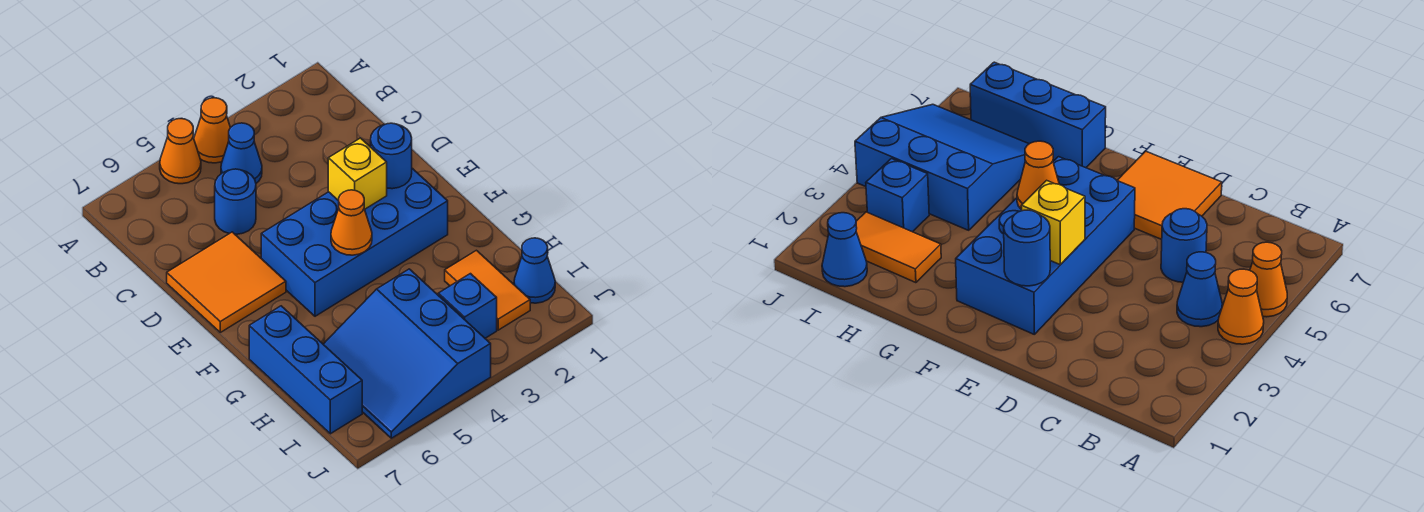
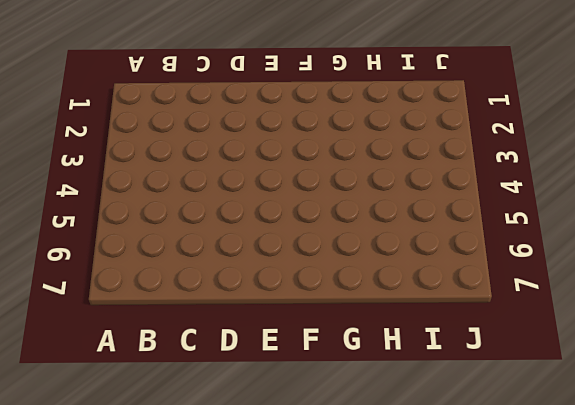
none -> orange cone A4 level 1
none -> orange cone A5 level 1
none -> blue cone B4 level 1

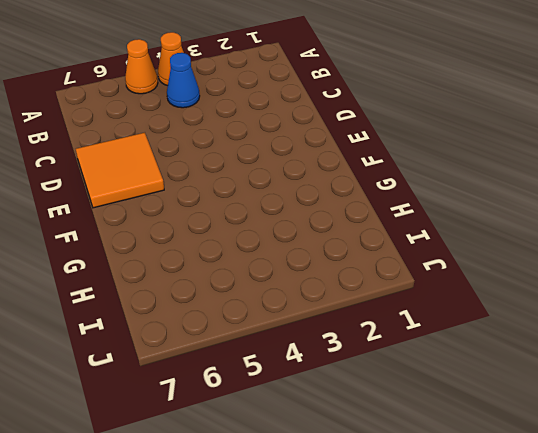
none -> blue round brick C5 level 1
none -> blue brick E2:F5 level 1
none -> blue brick G7:I7 level 1

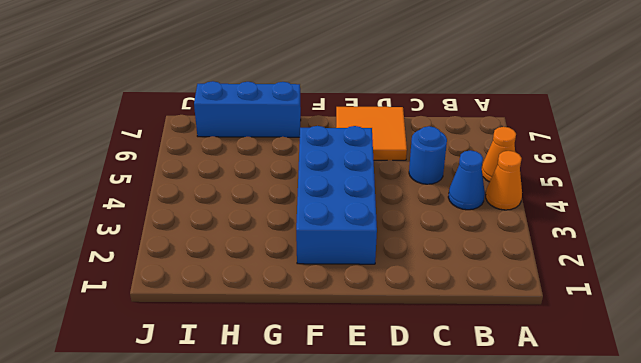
none -> orange tile H2:I2 level 1
none -> blue slope H4:J6 level 1 top 4
none -> blue cone I1 level 1

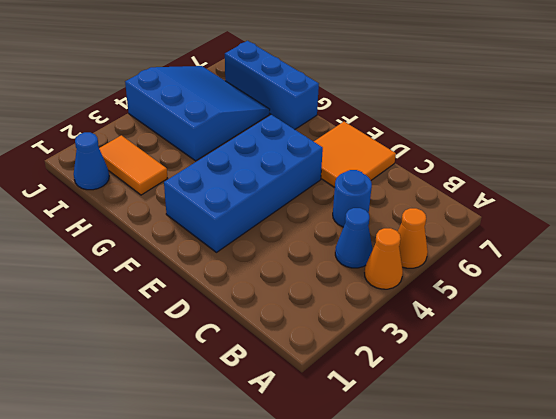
none -> blue brick I3 level 1
none -> blue round brick E2 level 2
none -> yellow brick E3 level 2

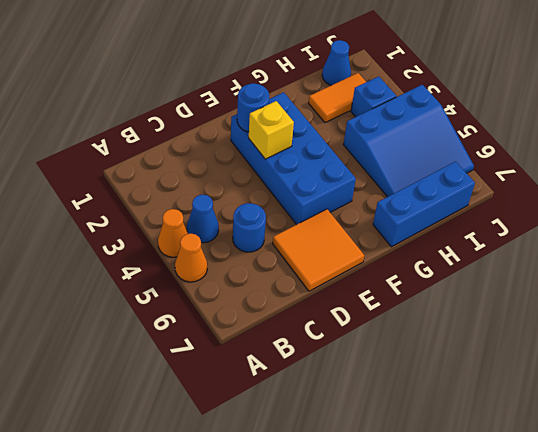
none -> orange cone F4 level 2

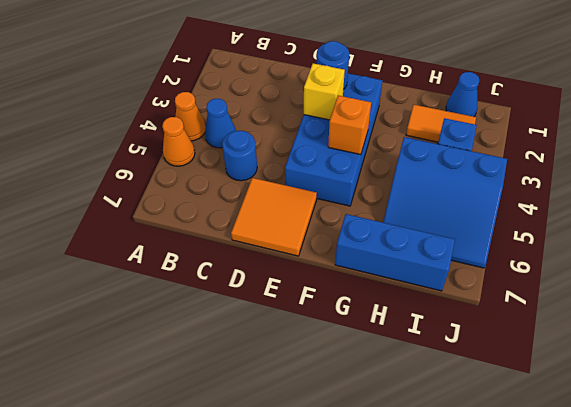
orange brick F4 level 2 -> orange cone F4 level 2

